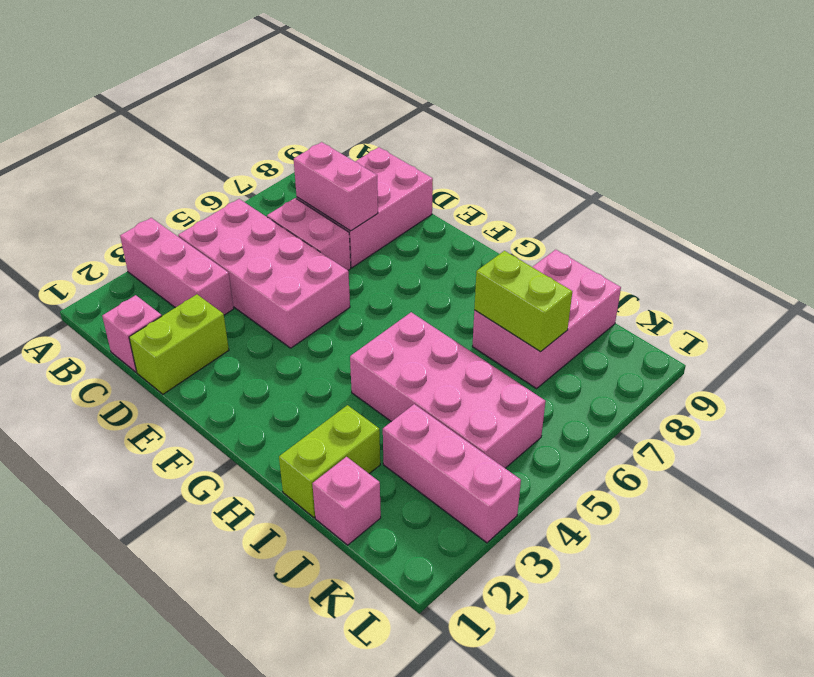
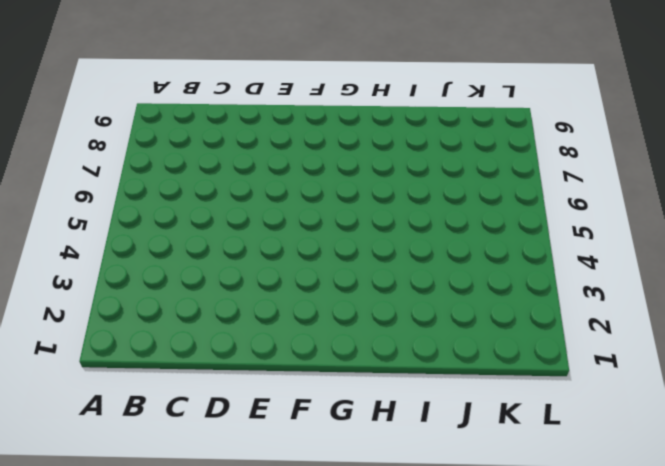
none -> pink brick A3:C3 level 1
none -> pink brick B4:E5 level 1
none -> pink brick C1 level 1

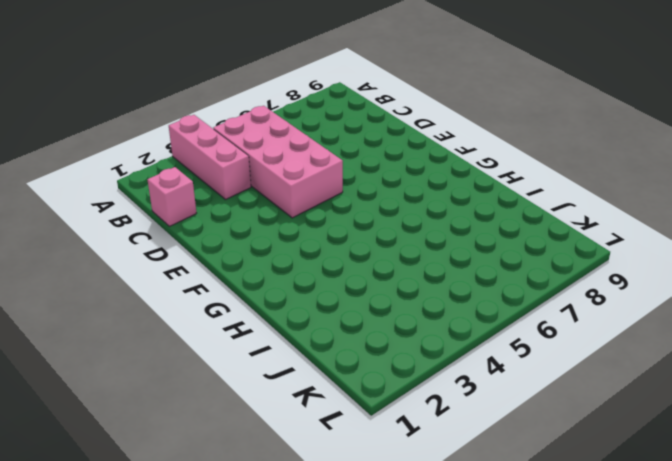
none -> pink brick C6:D6 level 1
none -> pink brick C7:D9 level 1
none -> lime brick D1:D2 level 1

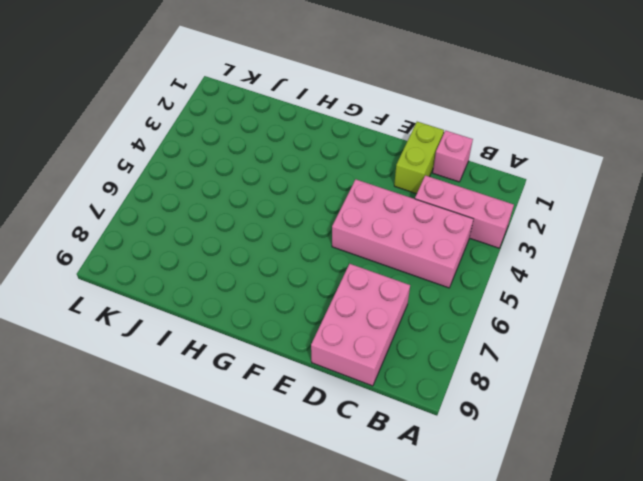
none -> pink brick C6:D6 level 1
none -> pink brick H4:K5 level 1
none -> lime brick I1:I2 level 1

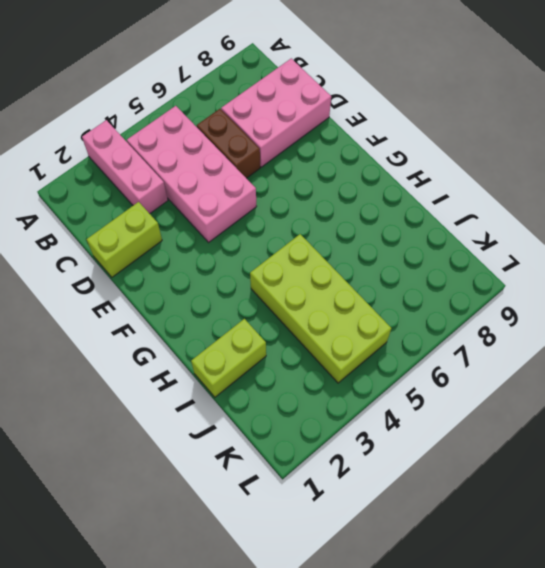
brown brick C6:D6 level 1 -> pink brick C6:D6 level 1
lime brick H4:K5 level 1 -> pink brick H4:K5 level 1
none -> pink brick C1 level 1
none -> pink brick I7:J9 level 1
none -> pink brick J1 level 1

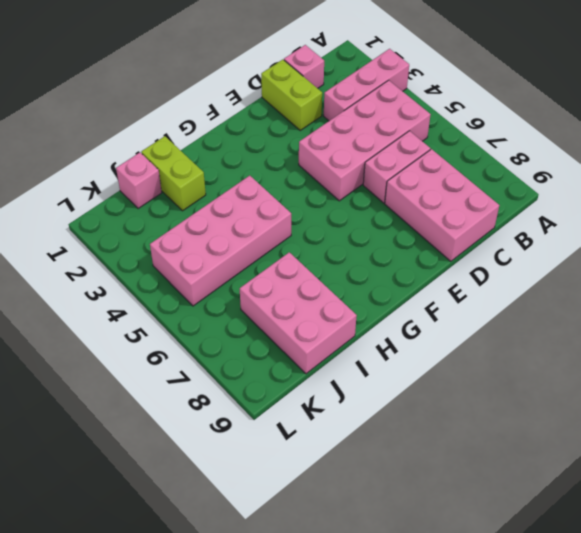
none -> pink brick J3:L3 level 1
none -> pink brick C7:D7 level 2
none -> lime brick I7:J7 level 2

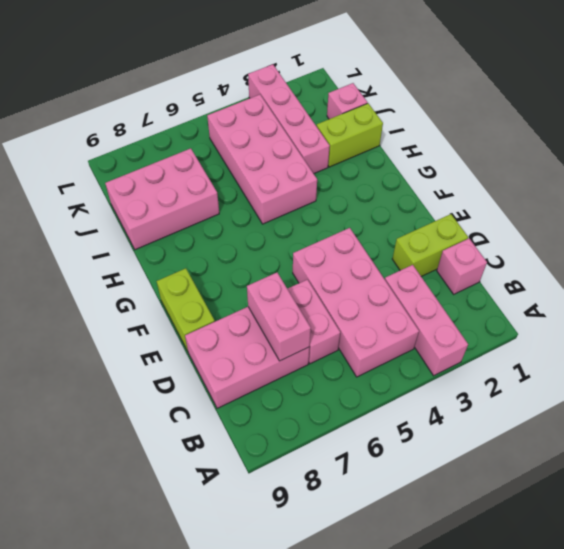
lime brick E9:F9 level 1 -> lime brick I7:J7 level 2
pink brick I3:L3 level 1 -> pink brick J3:L3 level 1

